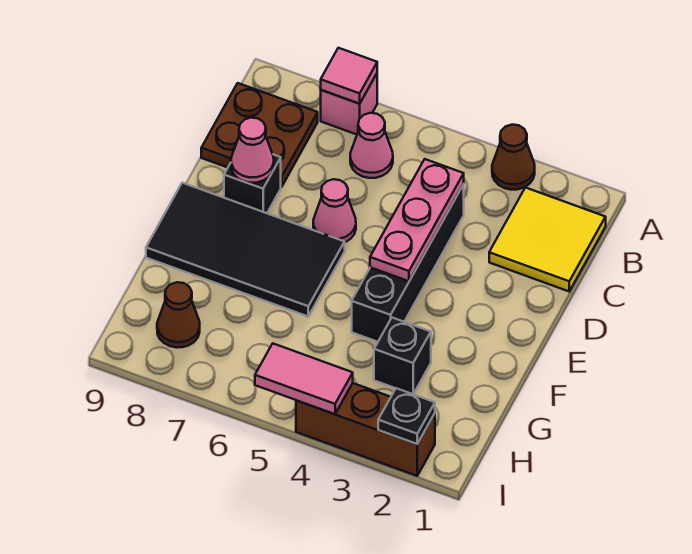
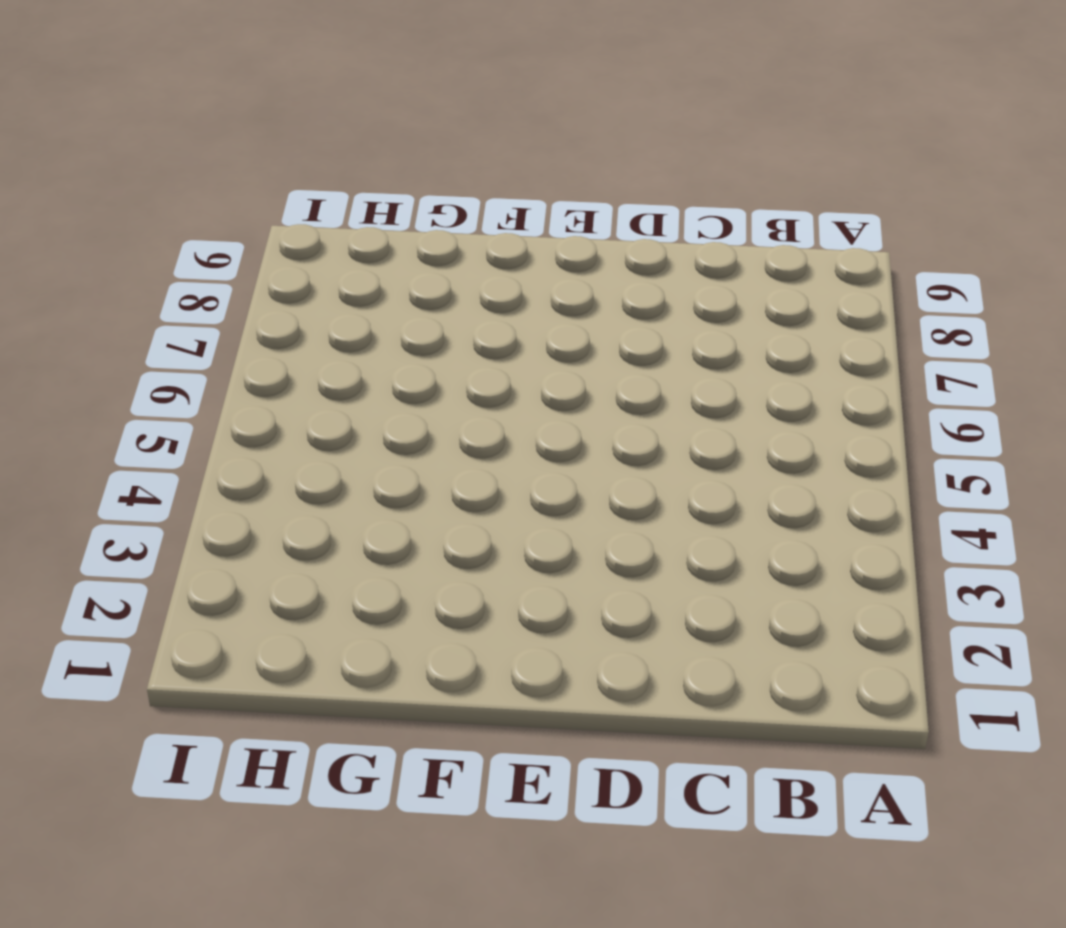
none -> brown cone A3 level 1
none -> pink brick A7 level 1
none -> yellow tile B1:C2 level 1

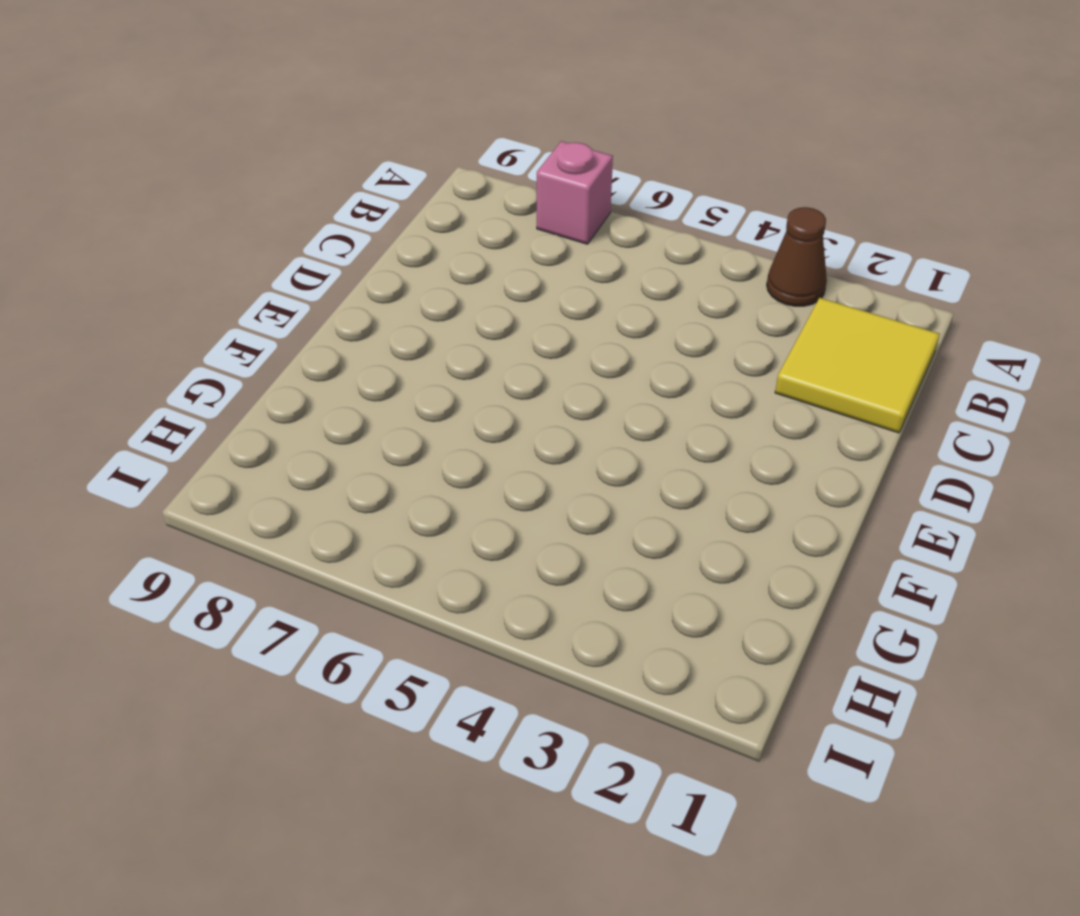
none -> pink cone B6 level 1
none -> brown plate B8:C9 level 1
none -> black brick C4:F4 level 1

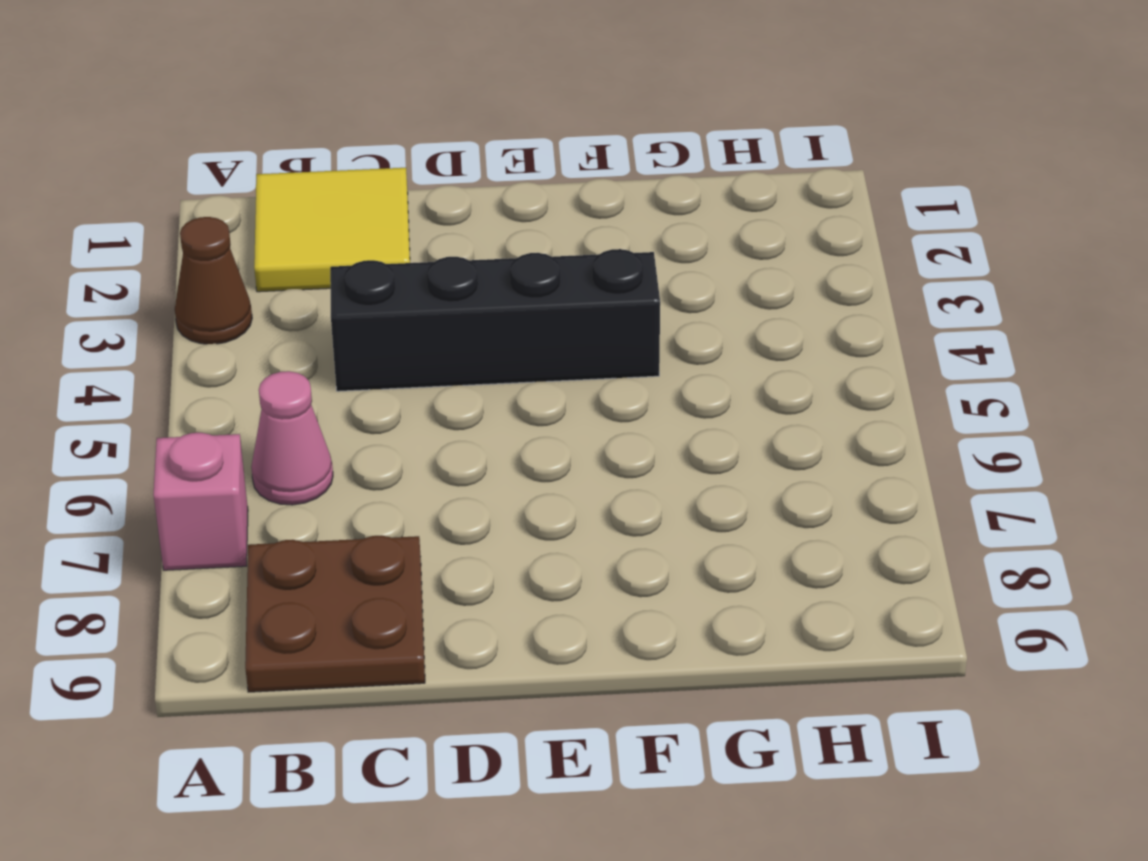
none -> pink cone D6 level 1
none -> black brick D8 level 1
none -> black tile E6:F9 level 1

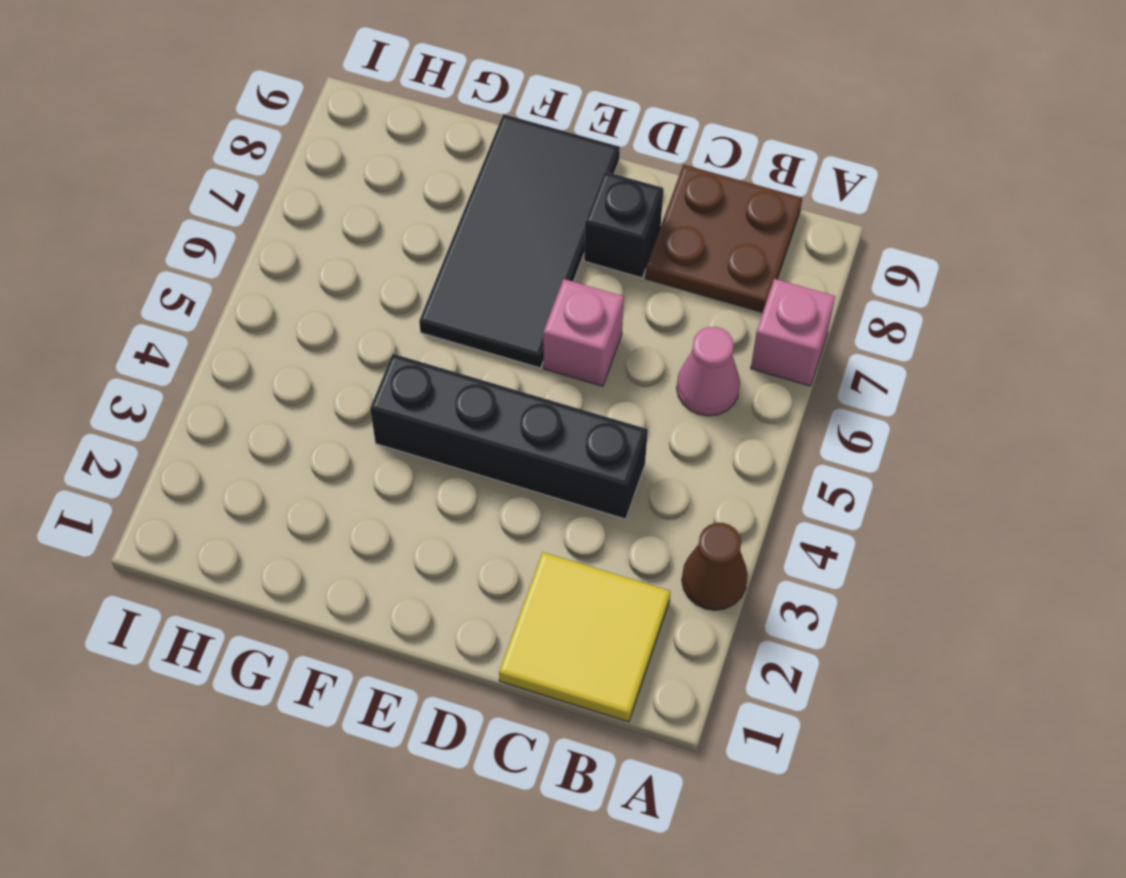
pink brick D6 level 1 -> pink cone D6 level 1
none -> black brick G3 level 1
none -> brown cone H8 level 1
none -> brown brick I2:I4 level 1

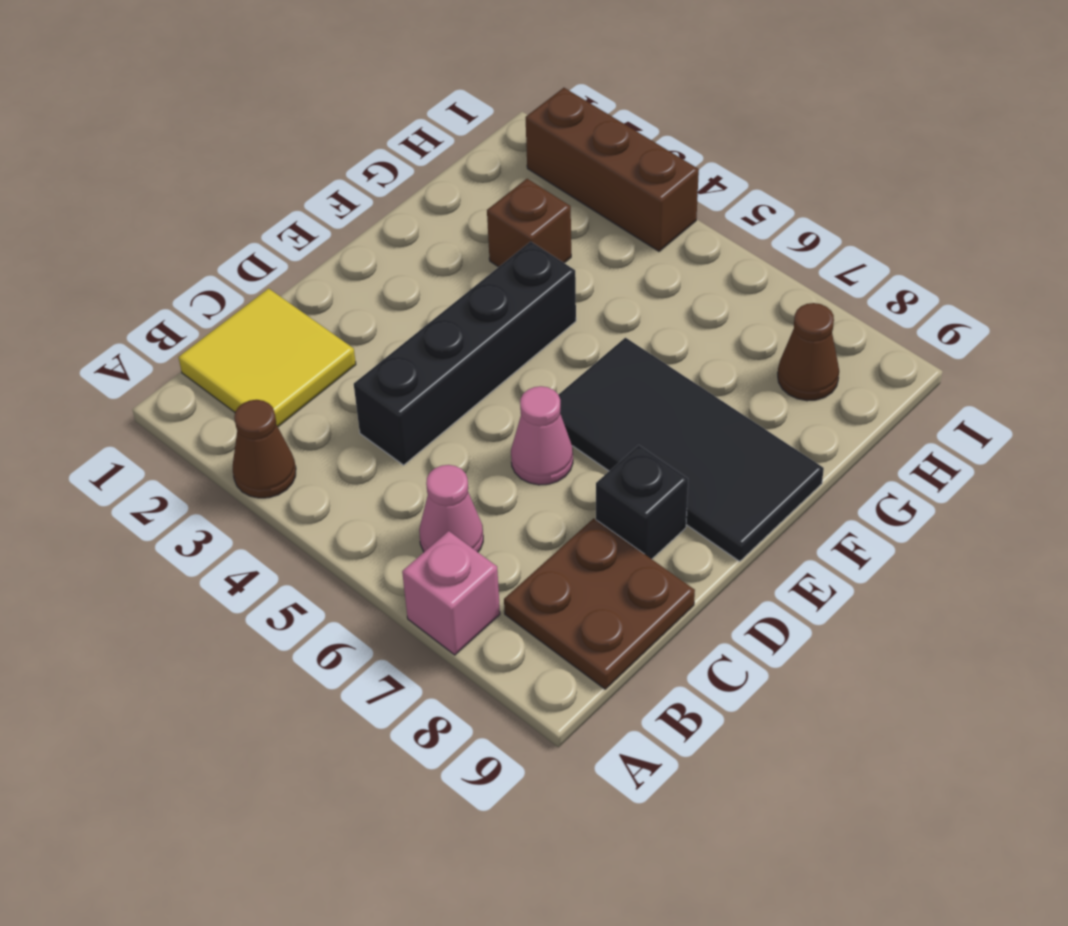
brown brick G3 level 1 -> black brick G3 level 1
none -> pink tile A7 level 2
none -> pink plate C4:E4 level 2
none -> pink cone D8 level 2

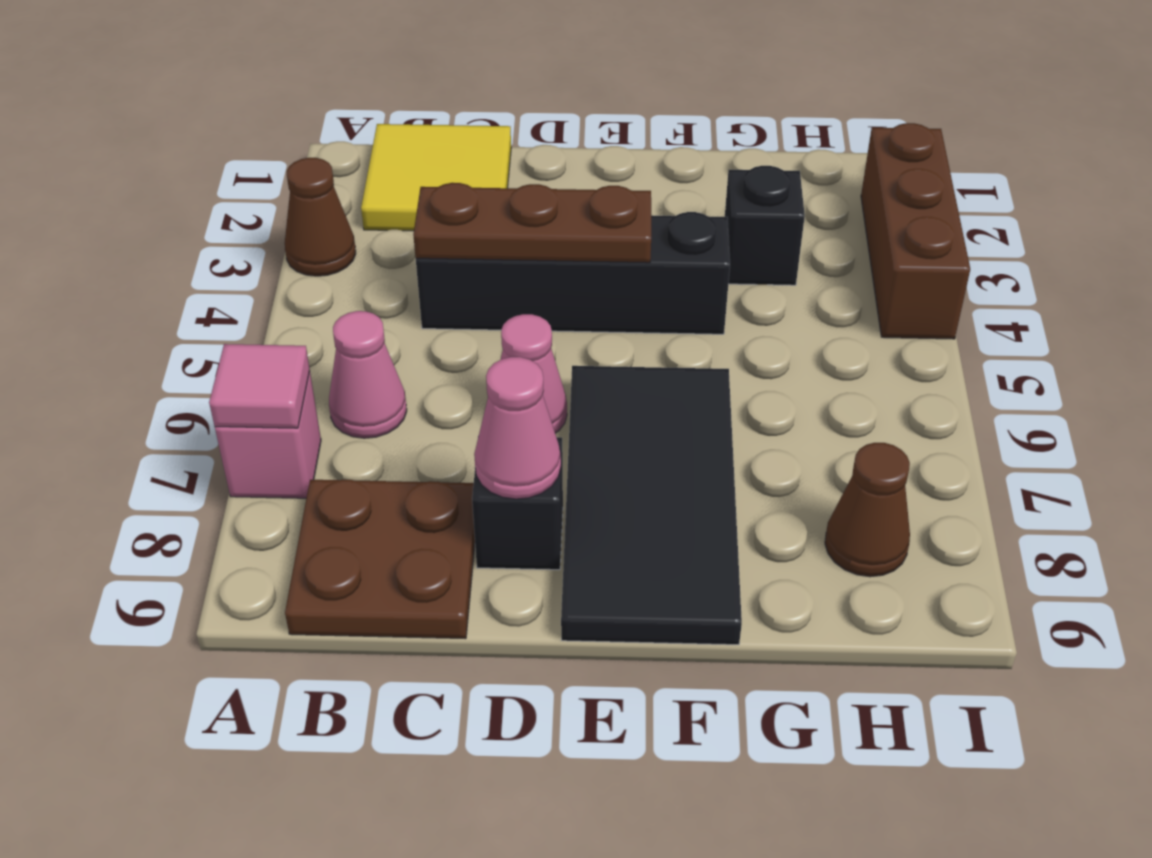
brown plate C4:E4 level 2 -> pink plate C4:E4 level 2
none -> black plate I2 level 2
none -> pink tile I4:I5 level 2

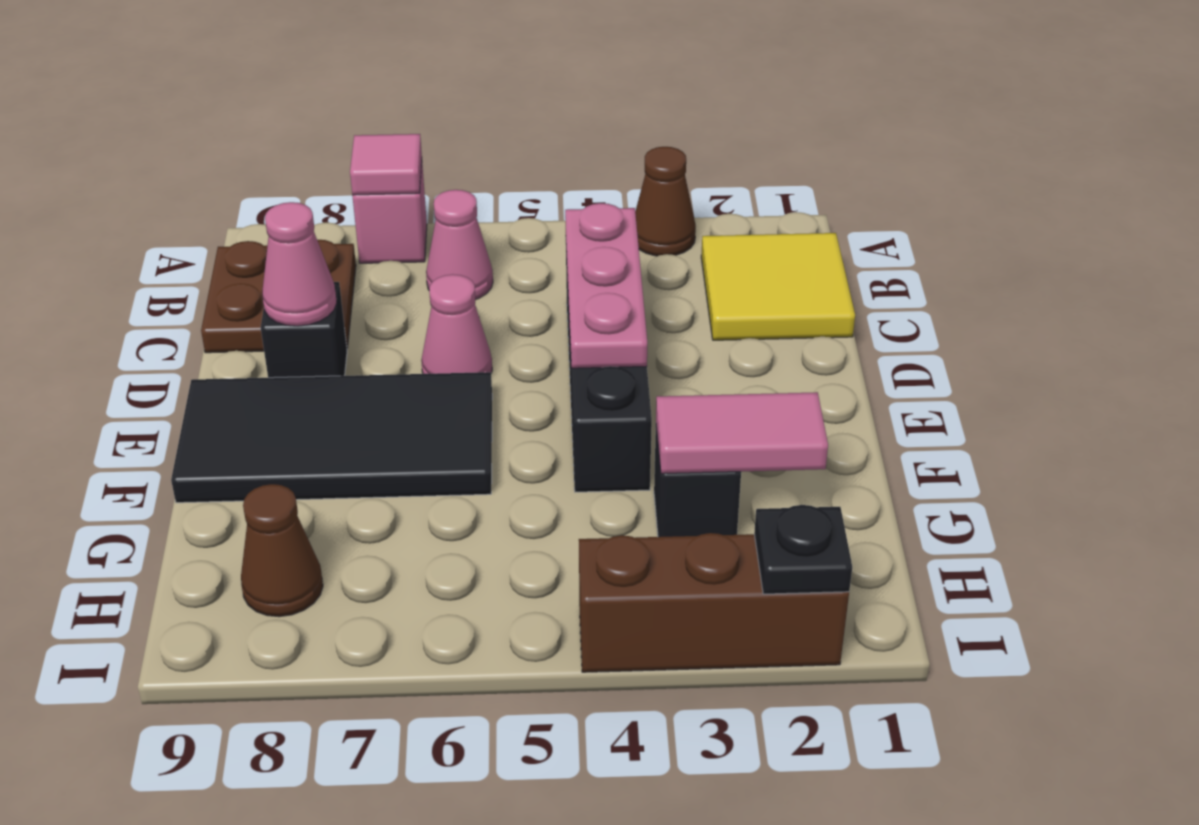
pink tile G2:G3 level 2 -> pink tile I4:I5 level 2

